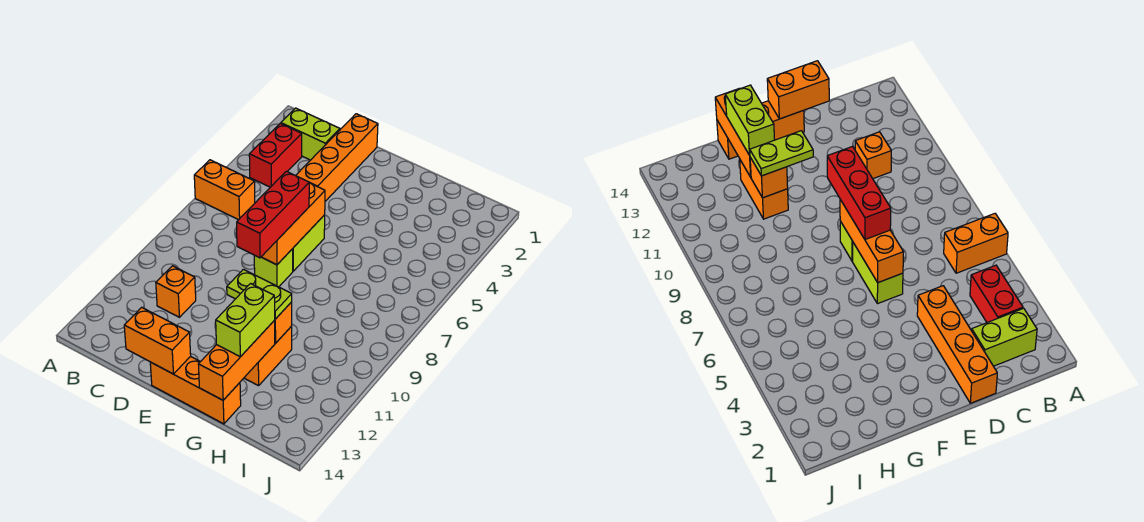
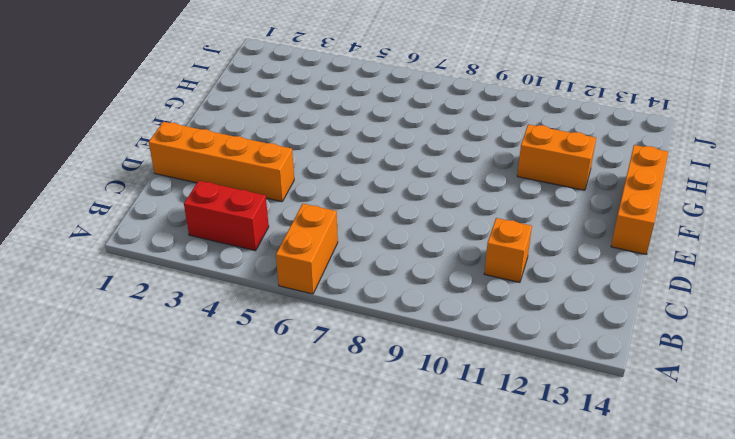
none -> lime brick B2:C2 level 1
none -> lime brick E6:E7 level 1
none -> lime brick E8 level 1

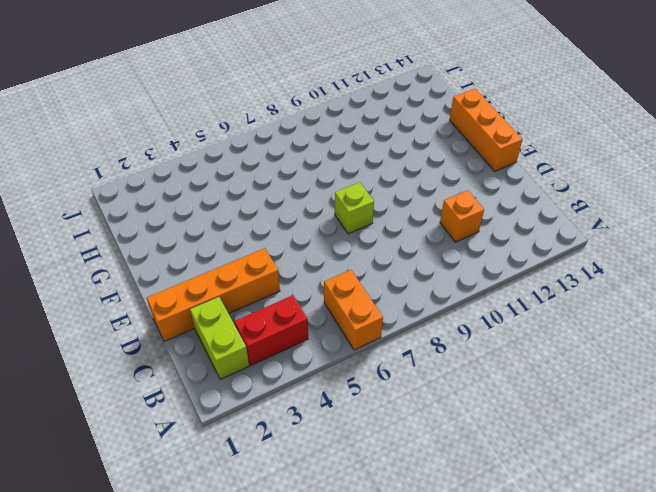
none -> lime brick E6:E7 level 1
none -> orange brick G11:G12 level 1
none -> orange brick D14:E14 level 2

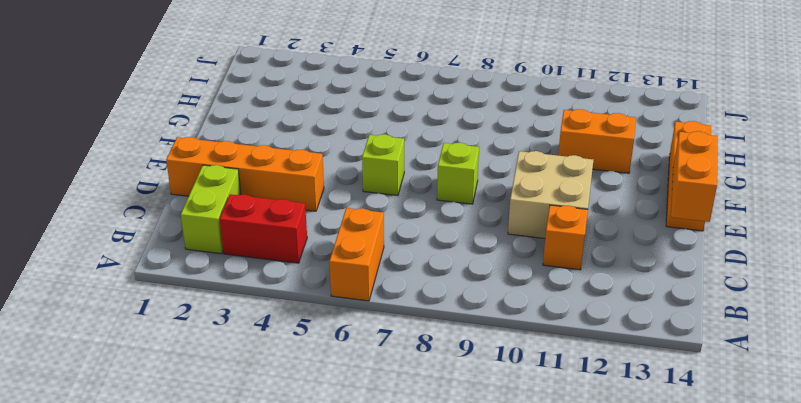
tan brick D10:E11 level 1 -> none
lime brick E6 level 1 -> lime brick E6:E7 level 1
none -> orange brick E6:E8 level 2
none -> orange brick G11 level 2
none -> orange brick G12:G14 level 2

